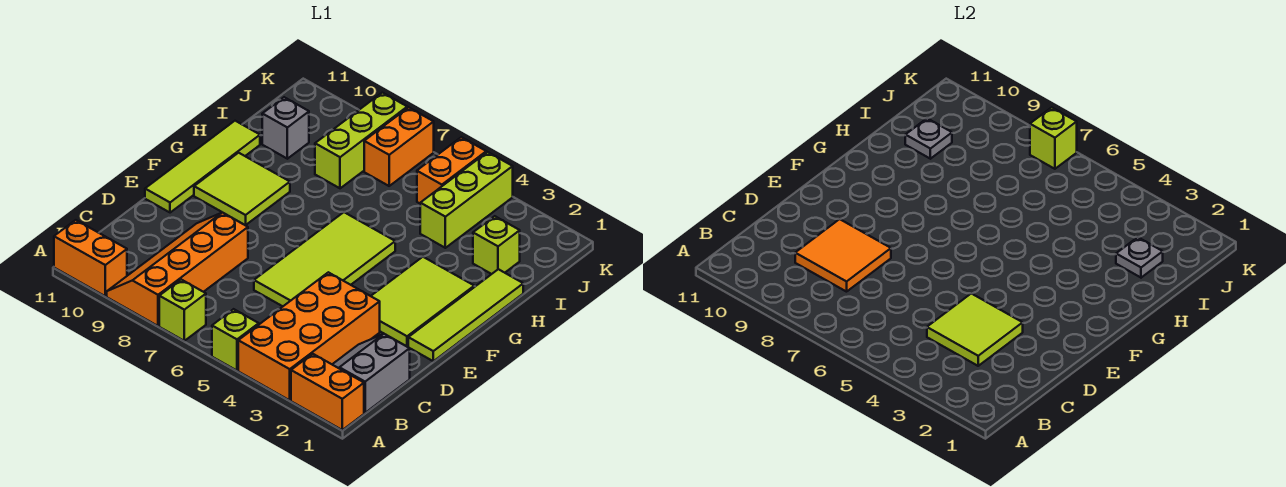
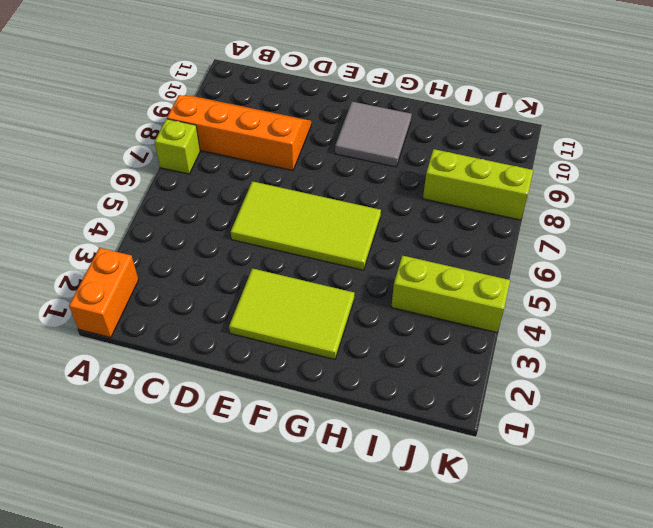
grey tile F9:G10 level 1 -> lime tile F9:G10 level 1
none -> orange brick A3:D4 level 1
none -> lime brick A5 level 1
none -> orange brick A10:A11 level 1

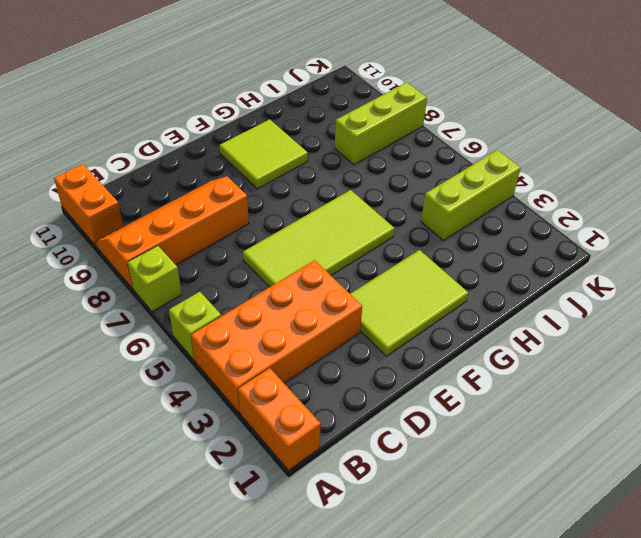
none -> grey slope B1:C2 level 1 top 1
none -> lime tile E1:H1 level 1
none -> lime tile E11:H11 level 1

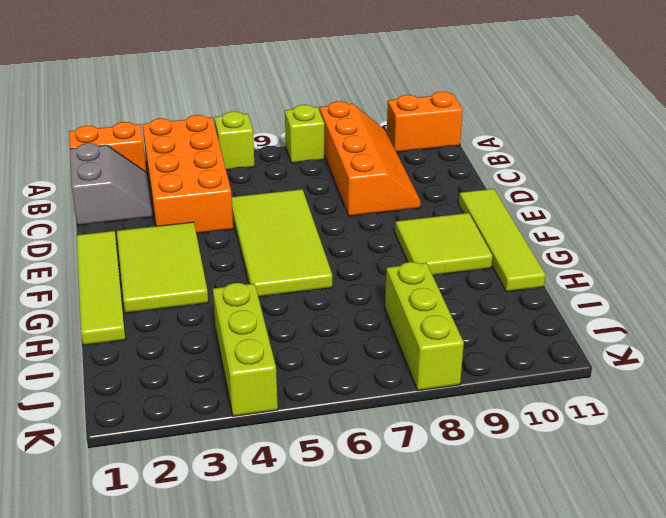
none -> lime brick I2 level 1
none -> grey brick I10 level 1
none -> orange brick J5:K5 level 1

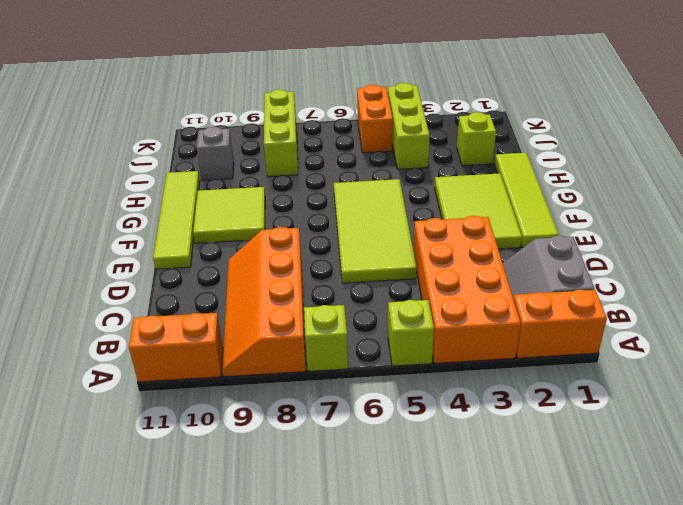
none -> orange brick J7:K7 level 1
none -> lime tile C3:D4 level 2
none -> orange tile C8:D9 level 2

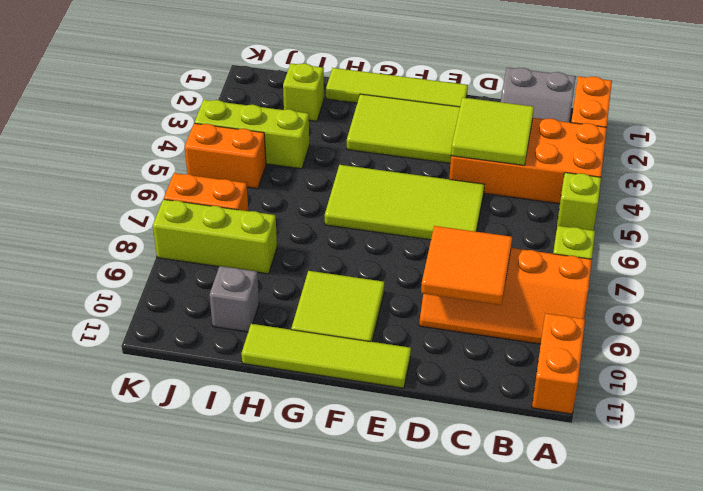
none -> grey plate I2 level 2
none -> grey plate I10 level 2
none -> lime brick K7 level 2

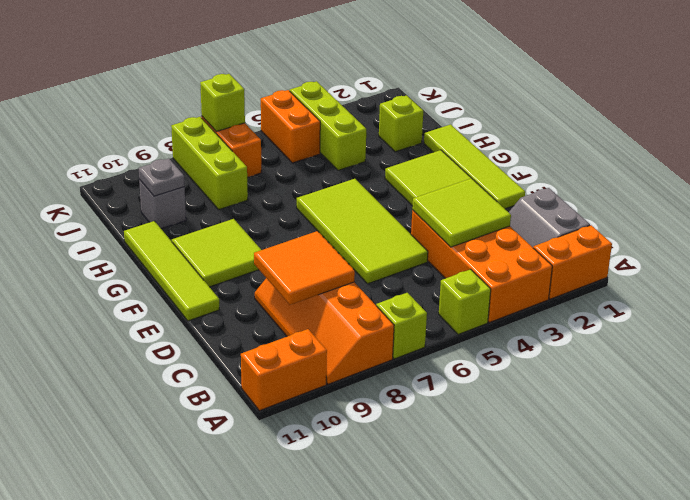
none -> grey plate I2 level 2

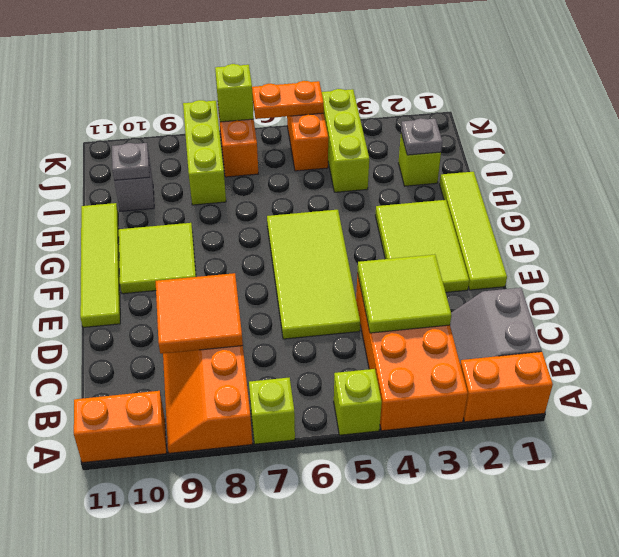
orange plate K5:K6 level 2 -> none

